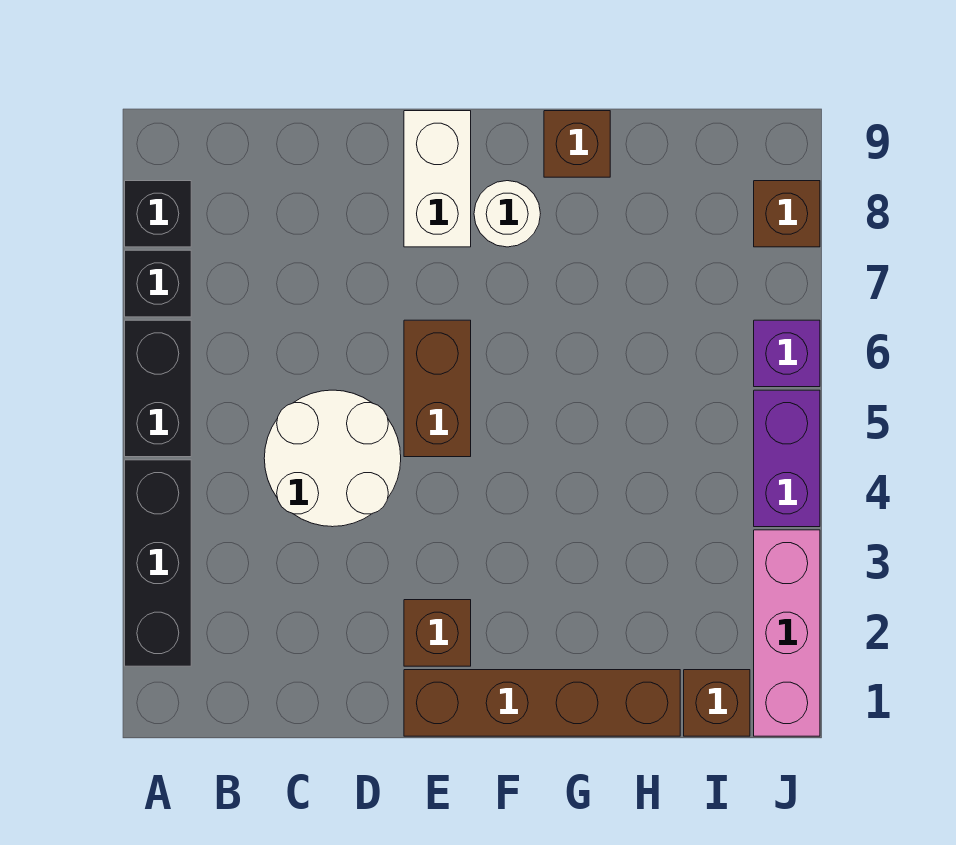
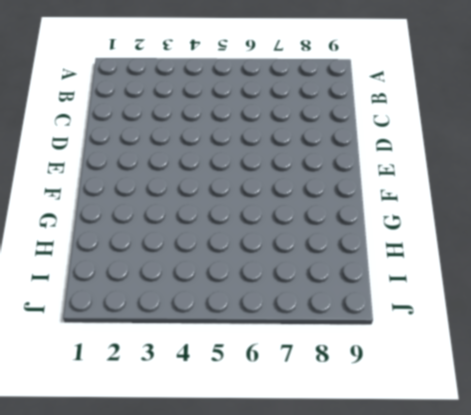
none -> black brick A2:A4 level 1
none -> black brick A5:A6 level 1
none -> black brick A7 level 1

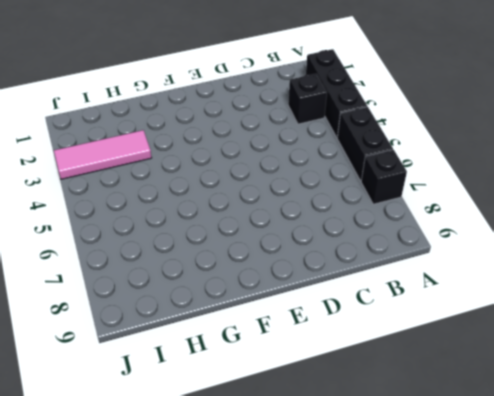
black brick B3 level 1 -> black brick A8 level 1
pink tile H3:J3 level 1 -> pink brick J1:J3 level 1
none -> white round brick C4:D5 level 1
none -> brown brick E1:H1 level 1
none -> brown brick E2 level 1

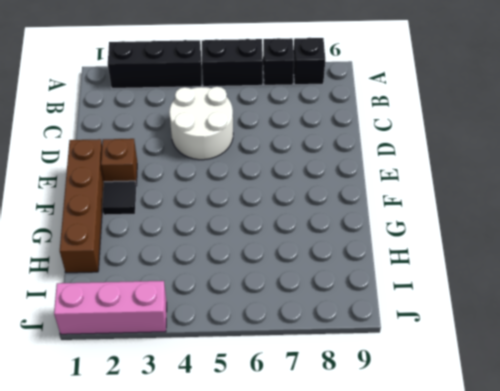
black tile F2 level 1 -> none
none -> brown brick E5:E6 level 1
none -> white brick E8:E9 level 1
none -> white round brick F8 level 1

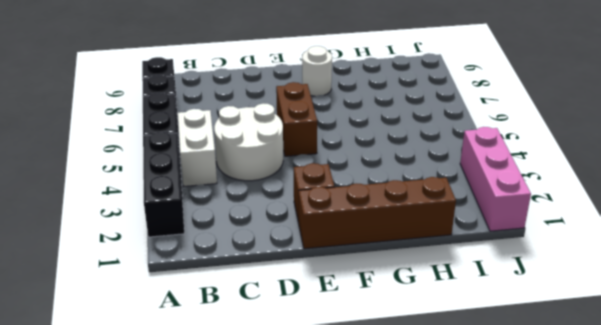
white brick B4:B5 level 1 -> white brick E8:E9 level 1
none -> brown brick G9 level 1
none -> brown brick I1 level 1
none -> purple brick J4:J5 level 1

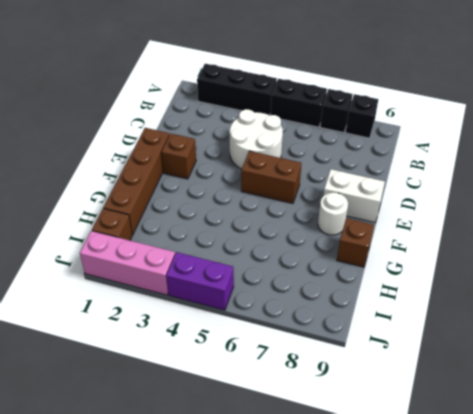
none -> purple brick J6 level 1
none -> brown brick J8 level 1

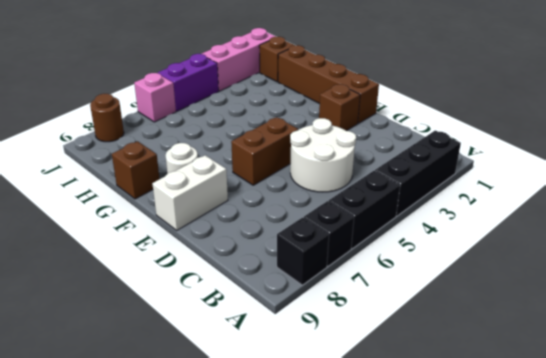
pink brick J6 level 1 -> purple brick J6 level 1
brown round brick J8 level 1 -> brown brick J8 level 1

